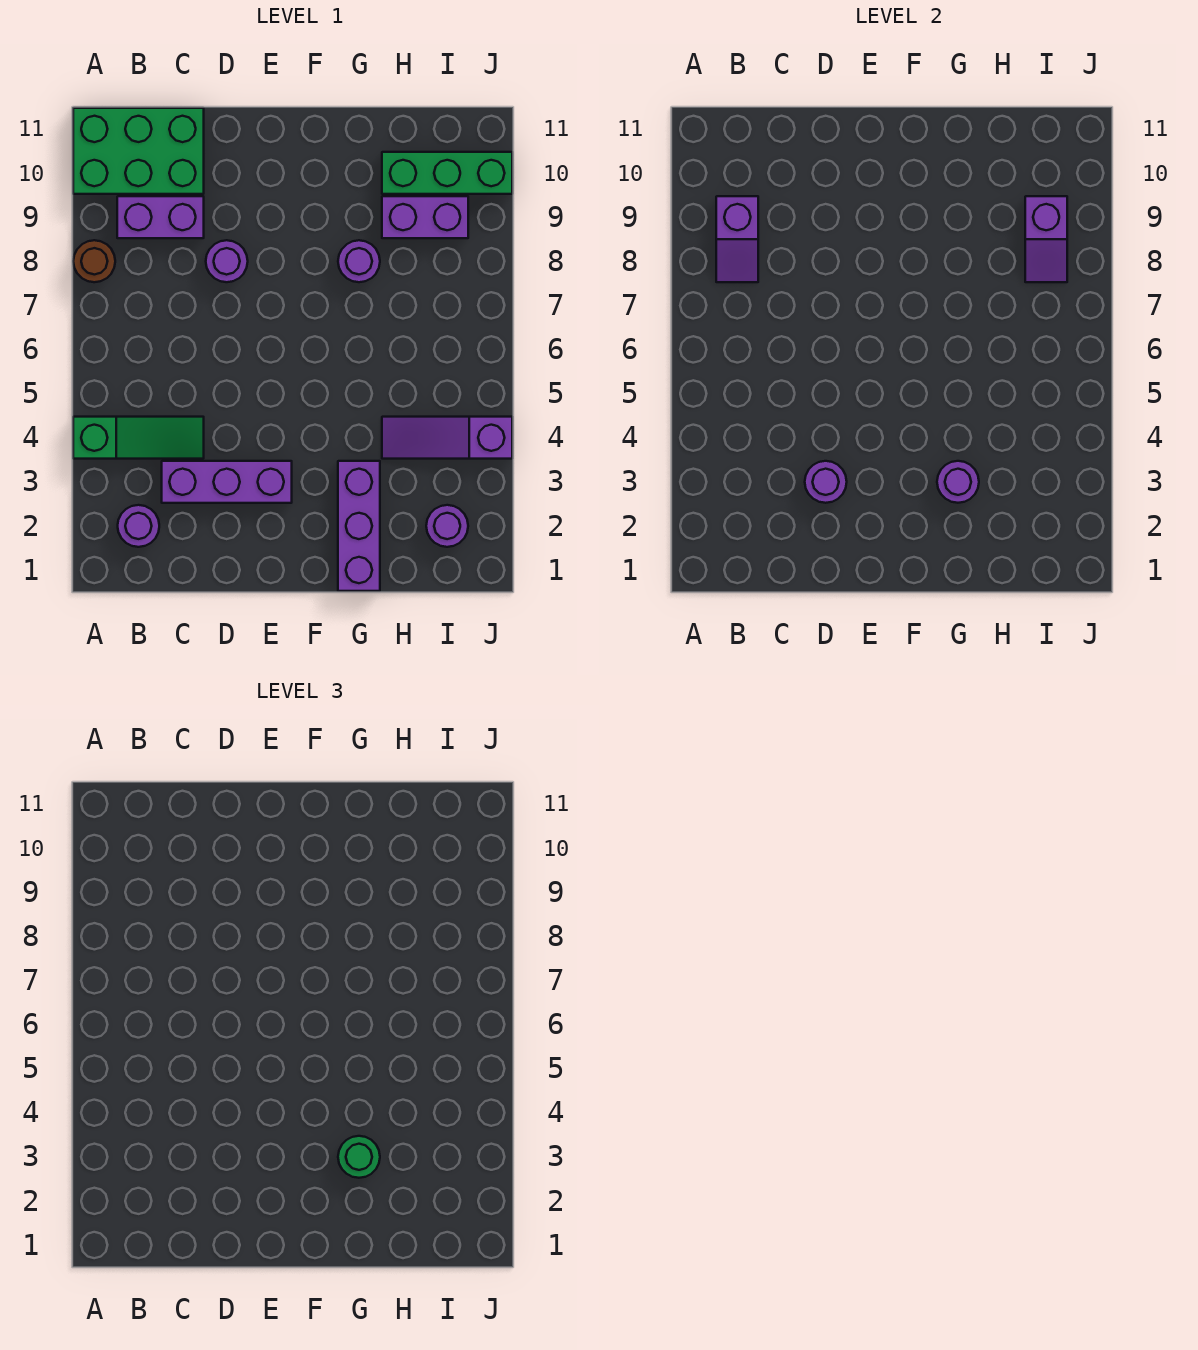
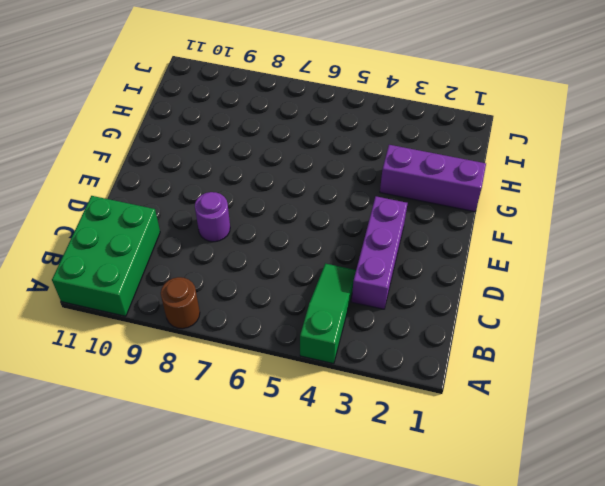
none -> purple round brick B2 level 1
none -> purple brick B9:C9 level 1
none -> purple round brick G8 level 1

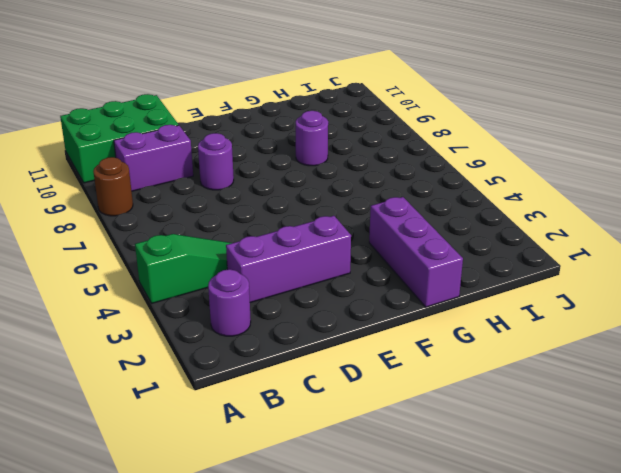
none -> purple slope H4:J4 level 1 top J
none -> purple brick H9:I9 level 1
none -> green brick H10:J10 level 1

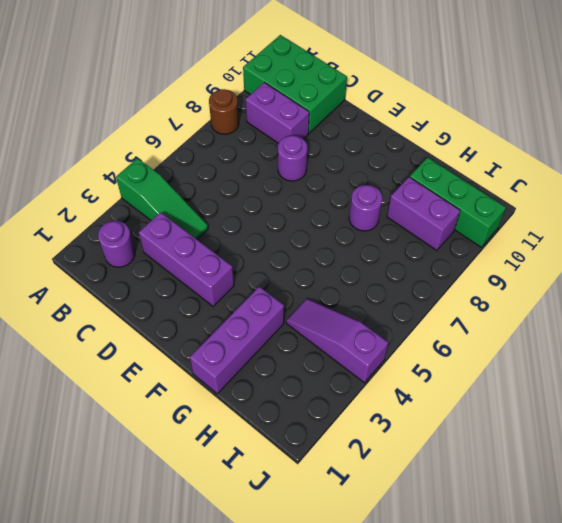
none -> purple round brick I2 level 1
none -> purple slope B8:B9 level 2 top 9
none -> purple round brick D3 level 2

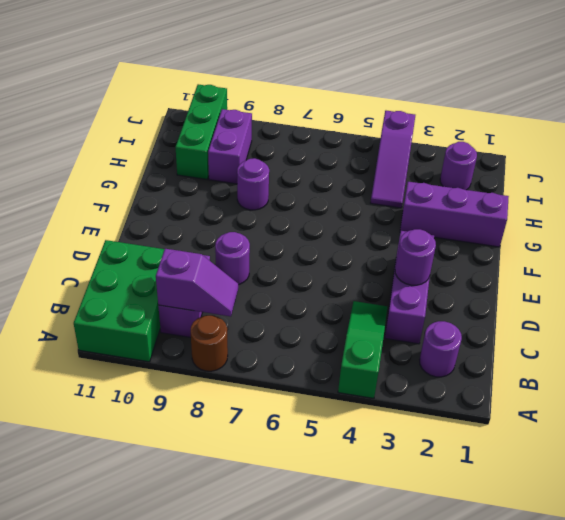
none -> purple round brick G3 level 2
none -> purple slope I8:I9 level 2 top 9
none -> green round brick G3 level 3

